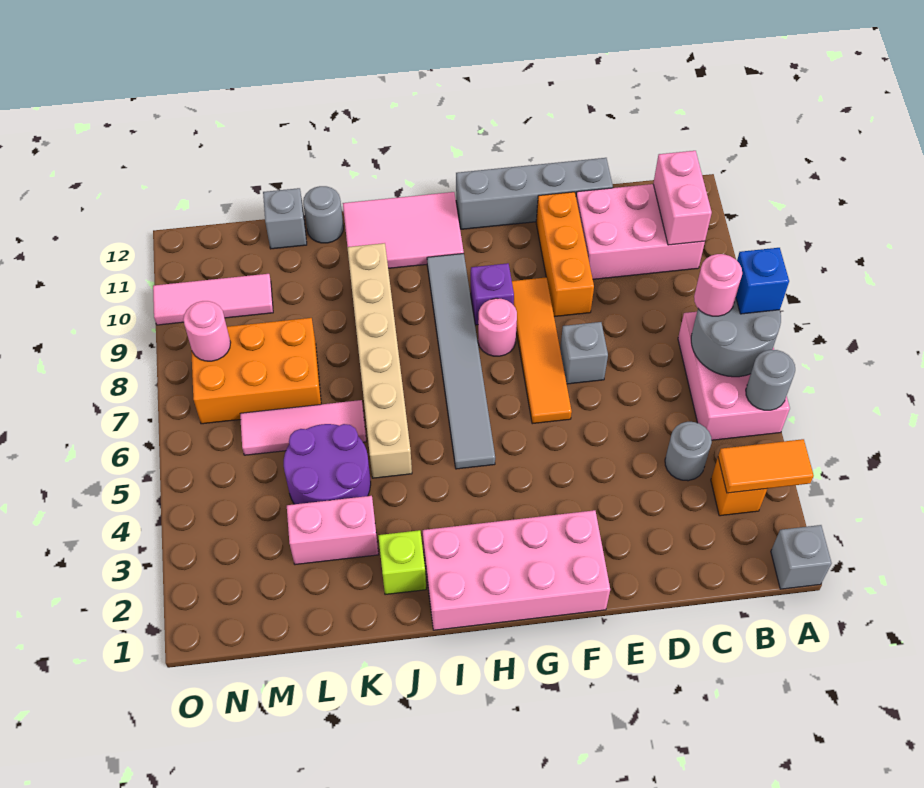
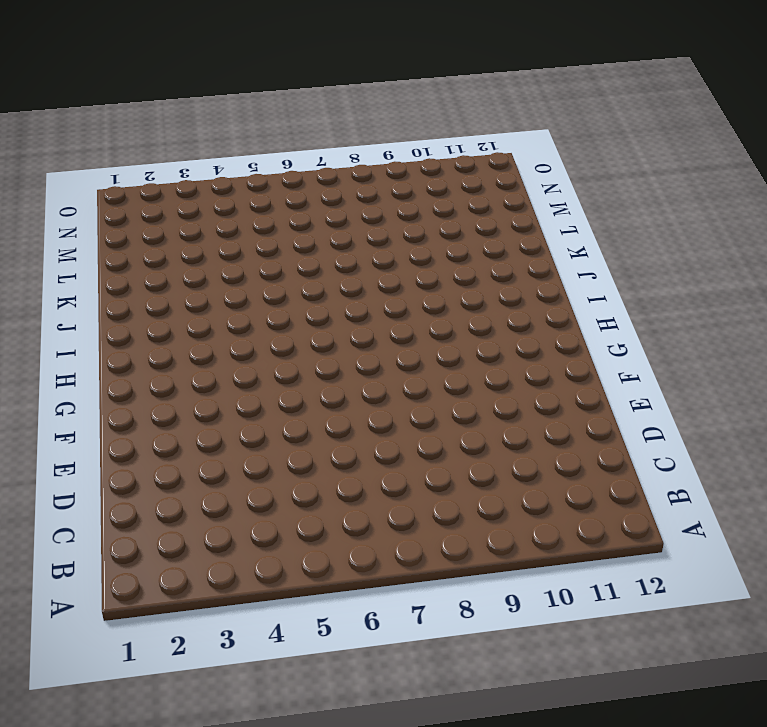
none -> grey brick A1 level 1
none -> pink brick A5:B7 level 1
none -> orange brick B3 level 1
none -> pink brick B10:D11 level 1

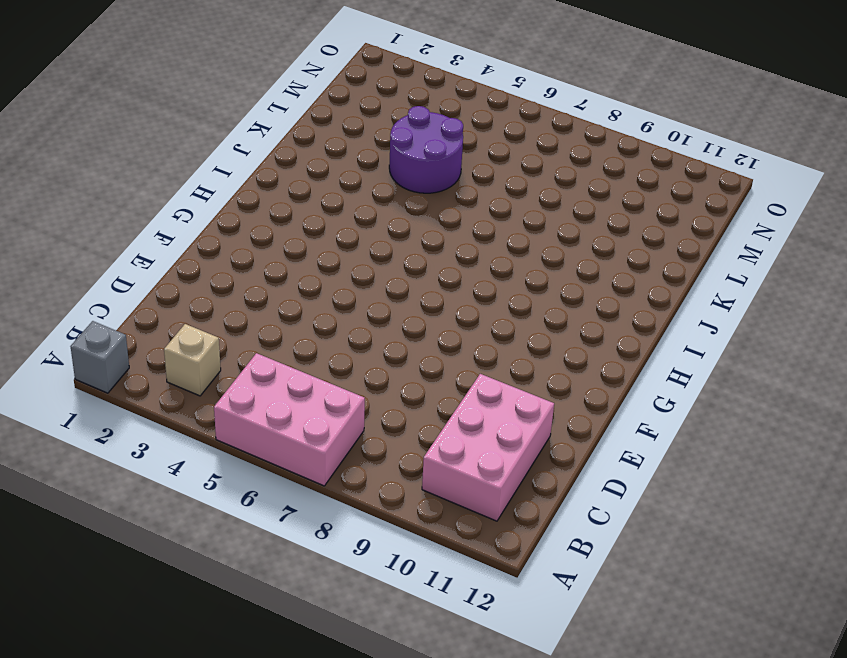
tan brick B3 level 1 -> orange brick B3 level 1
none -> grey round brick C4 level 1
none -> grey brick D12:G12 level 1
none -> grey brick E7 level 1
none -> orange brick E9:E11 level 1

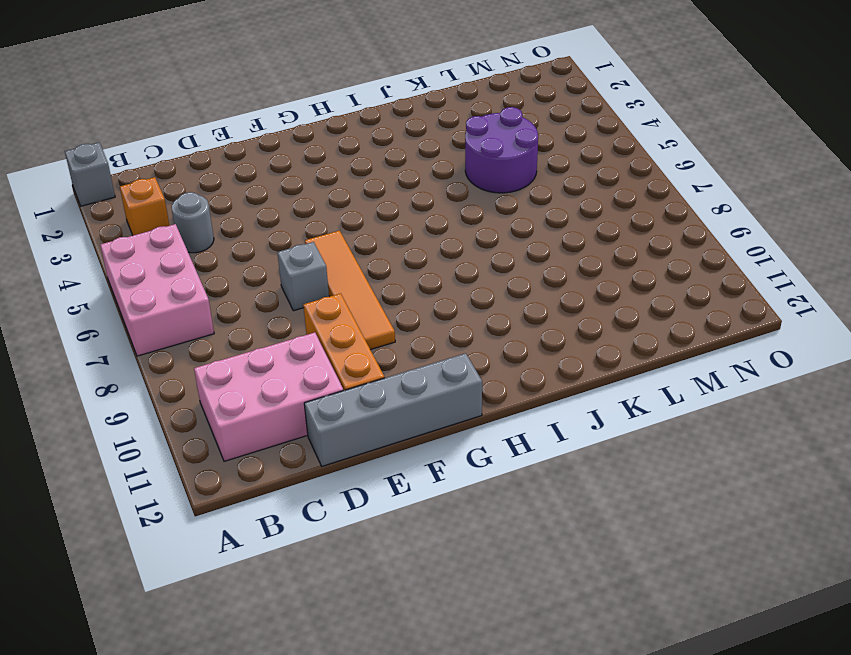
none -> pink brick F1:I2 level 1
none -> pink round brick G8 level 1
none -> purple brick G9 level 1
none -> grey tile H5:H10 level 1

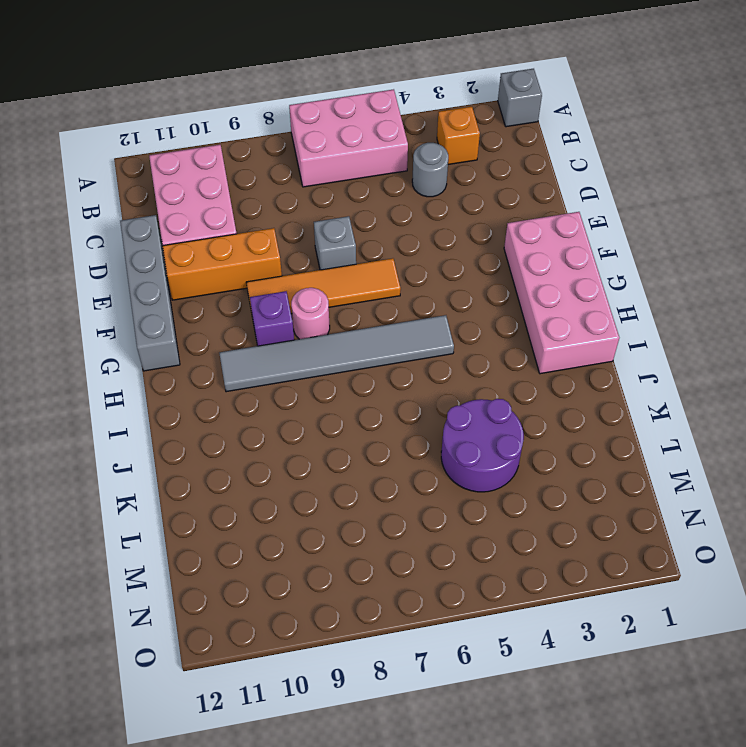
none -> pink tile H11:J12 level 1
none -> lime brick J2 level 1
none -> tan brick J5:J10 level 1
none -> pink brick K3:L3 level 1

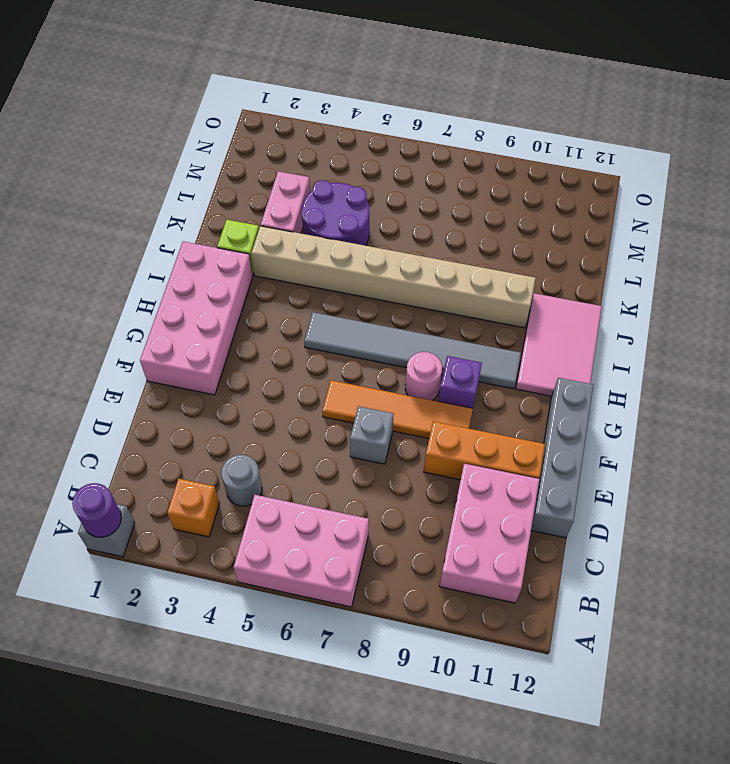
purple round brick A1 level 2 -> none
tan brick J3:J10 level 1 -> tan brick J5:J10 level 1
none -> pink tile K6:M6 level 1
none -> grey round brick K12 level 1
none -> orange brick L7:N8 level 1
none -> grey brick L12 level 1

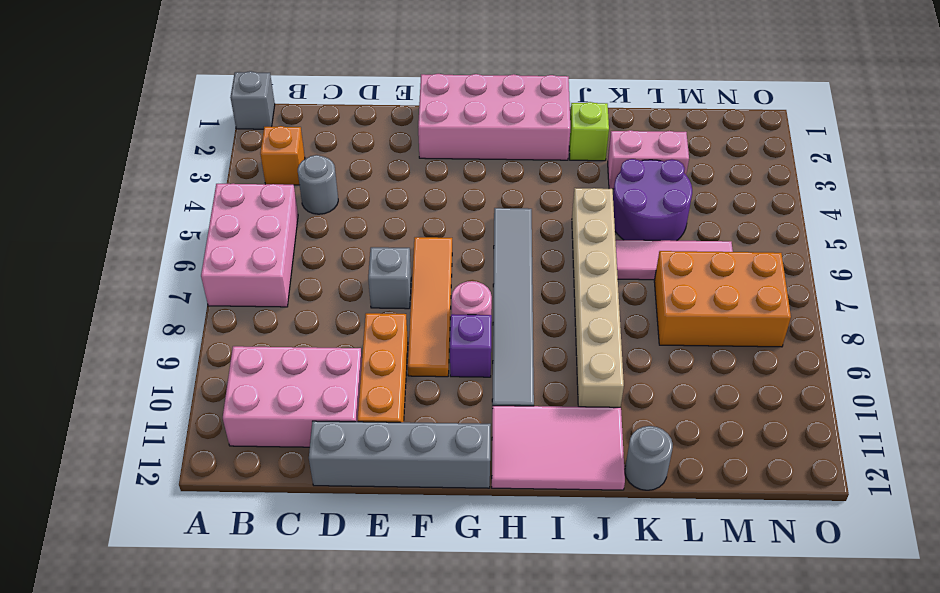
none -> grey brick L12 level 1
none -> pink tile M10:O10 level 1
none -> orange tile A3:B3 level 2
none -> grey round brick A5 level 2

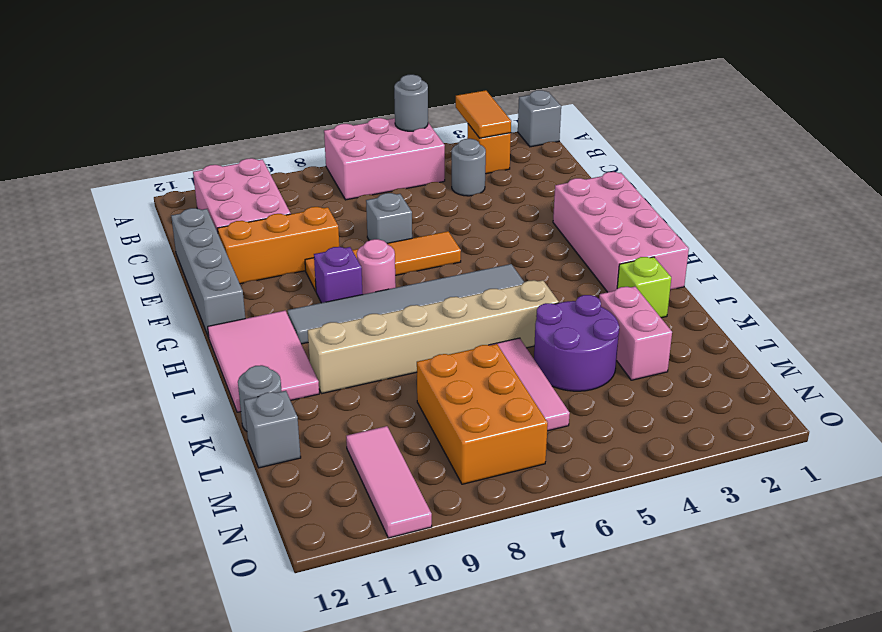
none -> grey round brick A6:B7 level 2
none -> pink brick B10:B11 level 2
none -> pink round brick N8 level 2
none -> blue brick A7 level 3

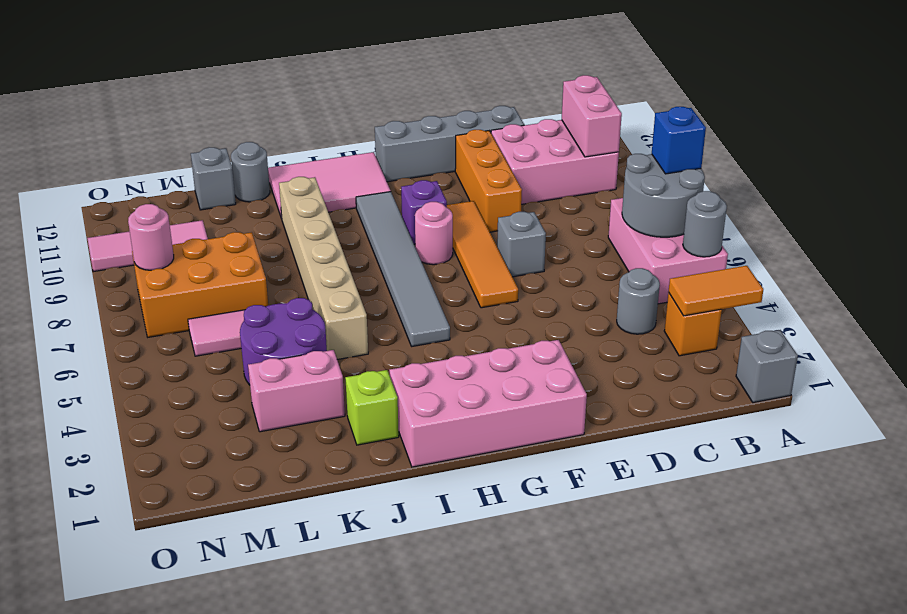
none -> pink round brick B7 level 3

